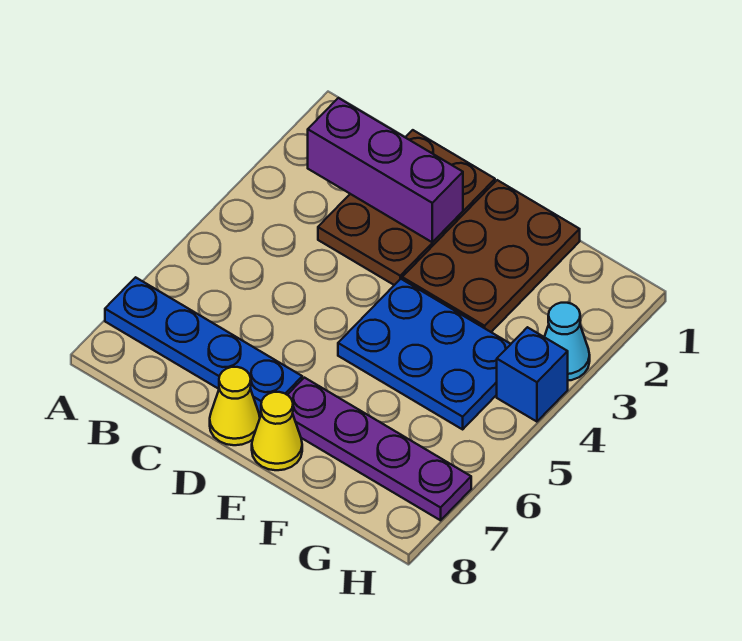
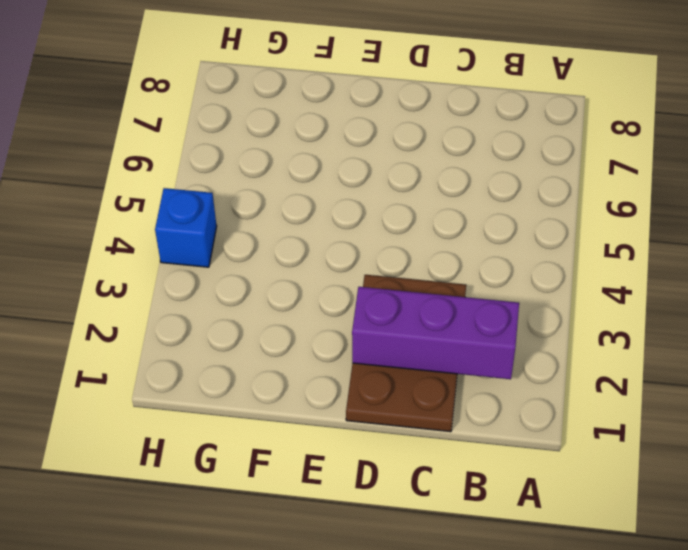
none -> blue plate A7:D7 level 1
none -> yellow cone D8 level 1

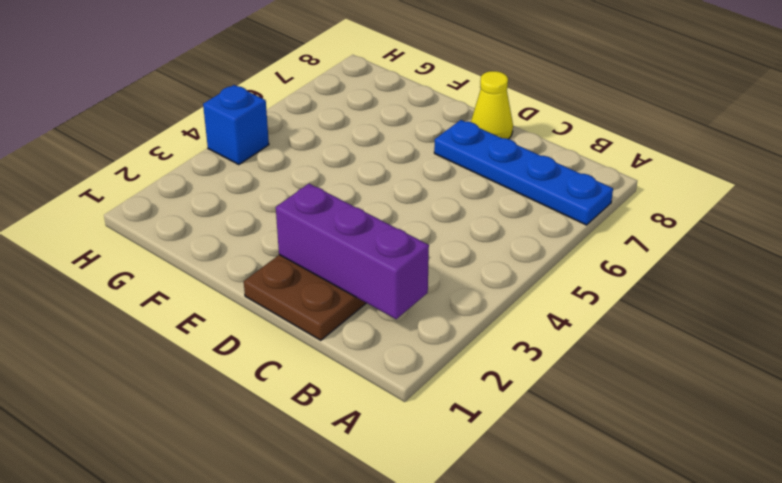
none -> brown plate E1:F3 level 1
none -> blue plate E4:G5 level 1

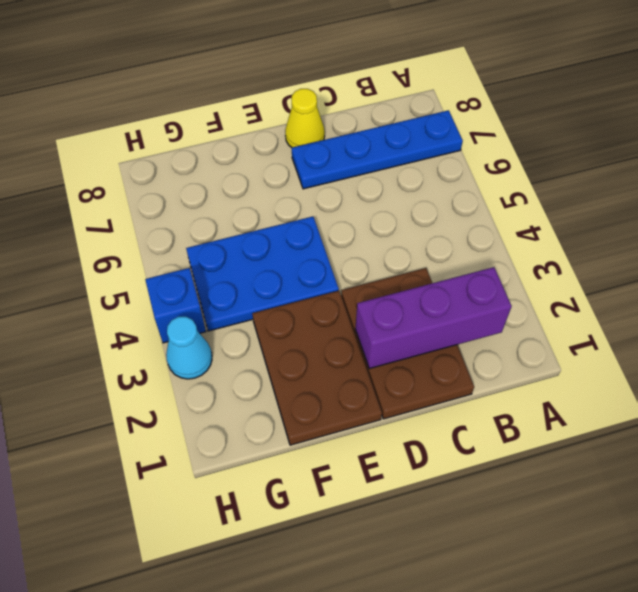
none -> purple plate E7:H7 level 1
none -> yellow cone E8 level 1

